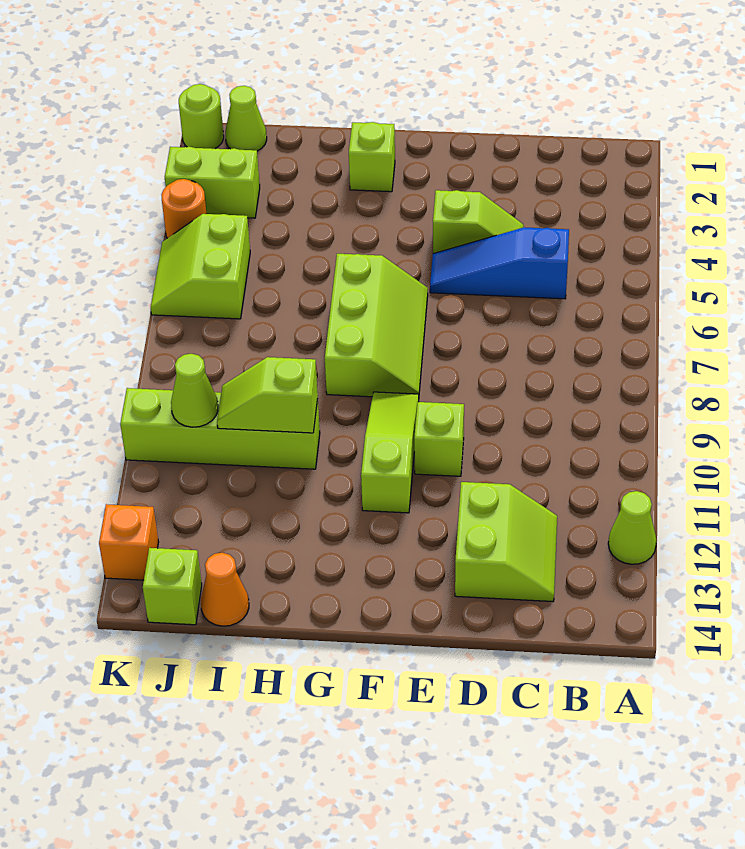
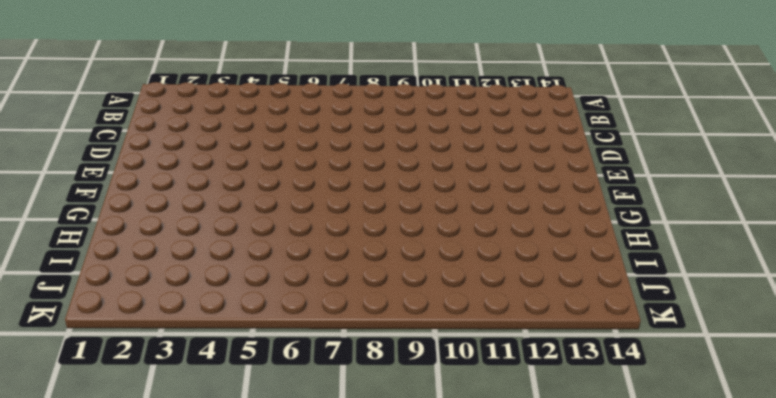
none -> lime cone A12 level 1
none -> blue slope C5:E5 level 1 top C
none -> lime slope C12:D13 level 1 top D

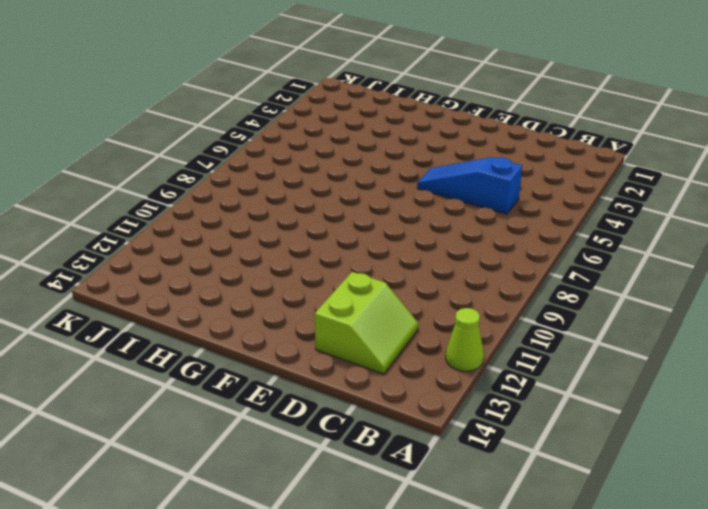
none -> lime slope D4:E4 level 1 top E
none -> lime brick E10 level 1
none -> lime slope F6:G8 level 1 top G

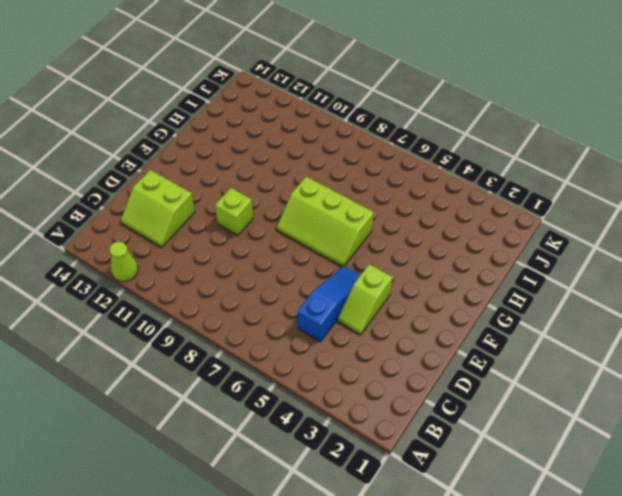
none -> lime slope F9:F11 level 1 top 11
none -> lime brick G2 level 1
none -> lime brick H10:K10 level 1

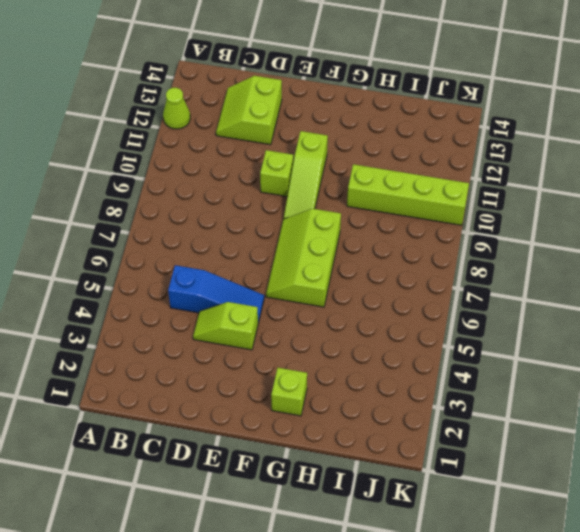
none -> orange cone I14 level 1
none -> lime cone J1 level 1
none -> lime brick J3:K3 level 1

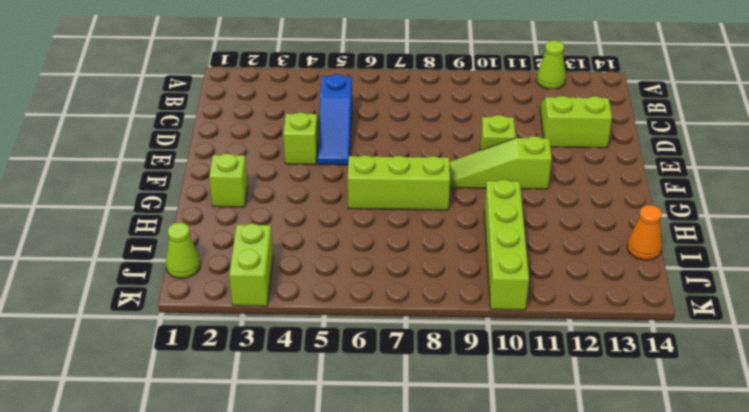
none -> lime slope J5:K6 level 1 top J
none -> lime brick J14 level 1
none -> lime round brick K1 level 1

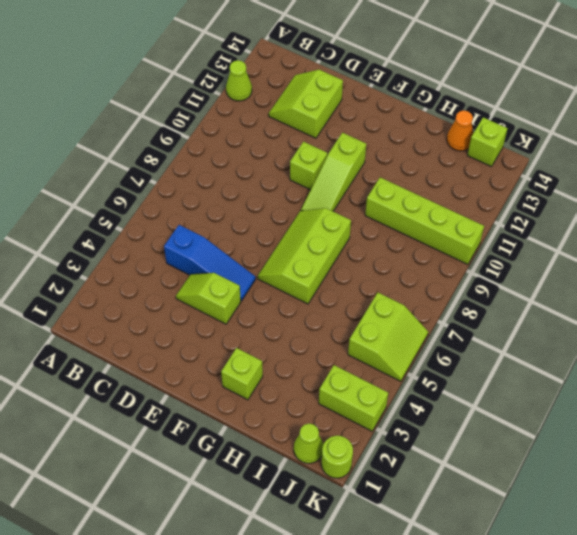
none -> orange round brick K4 level 1
none -> orange brick K13 level 1
none -> lime slope H10:I10 level 2 top H

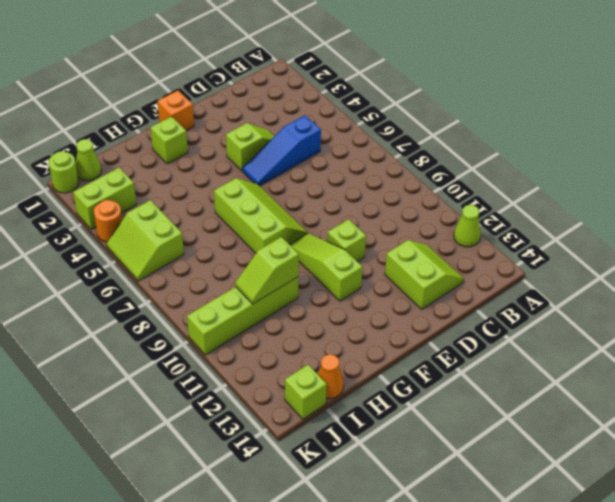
orange brick F1 level 1 -> orange brick K13 level 1
none -> lime cone J10 level 2

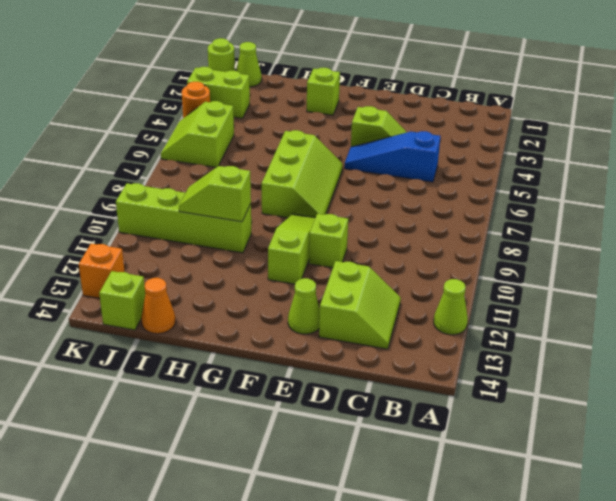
lime cone E13 level 1 -> lime cone J10 level 2

